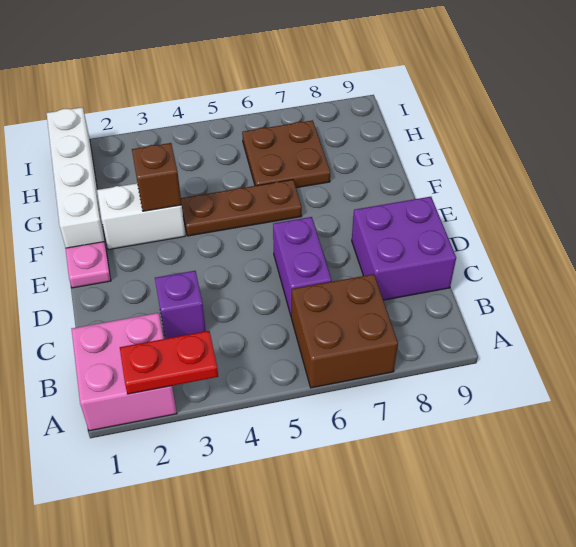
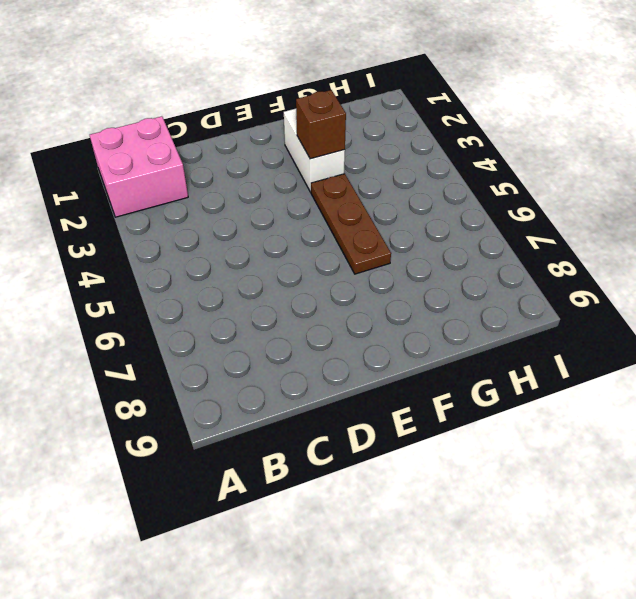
none -> brown brick A6:B7 level 1
none -> purple brick C3 level 1
none -> purple brick C6:D6 level 1

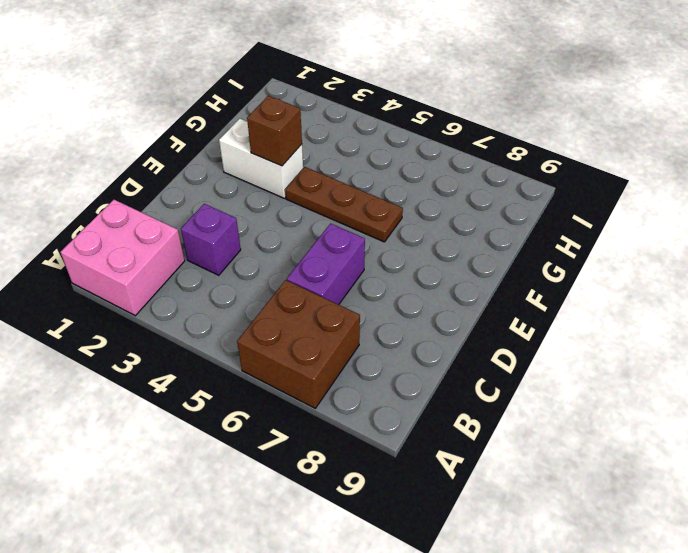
none -> purple brick C8:D9 level 1
none -> pink plate E1 level 1
none -> white brick F1:I1 level 1

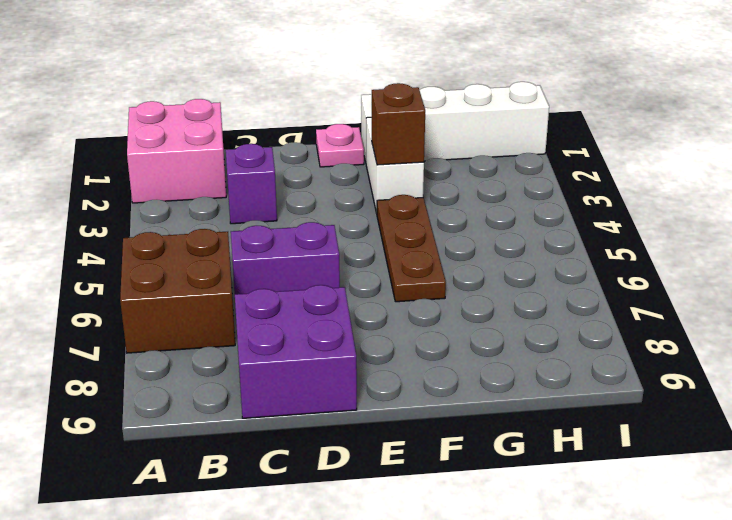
none -> brown plate G6:H7 level 1
none -> red plate A2:A3 level 2

